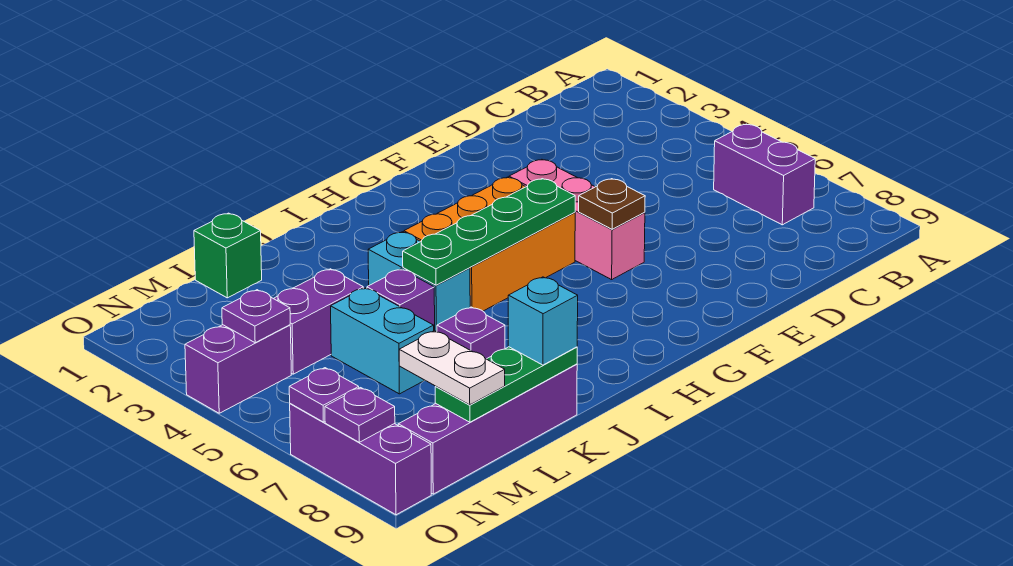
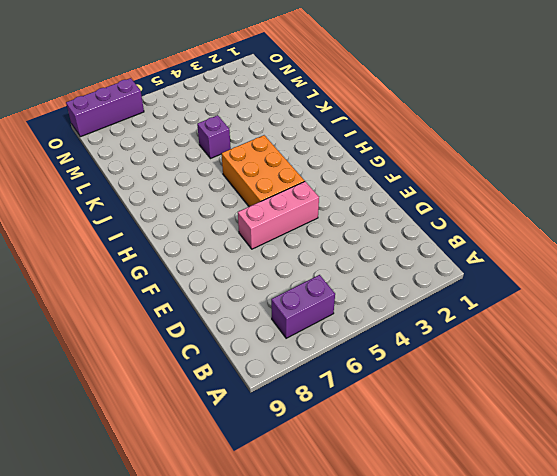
none -> cyan brick J4:J5 level 1
none -> purple brick K7 level 1
none -> purple brick K9:N9 level 1

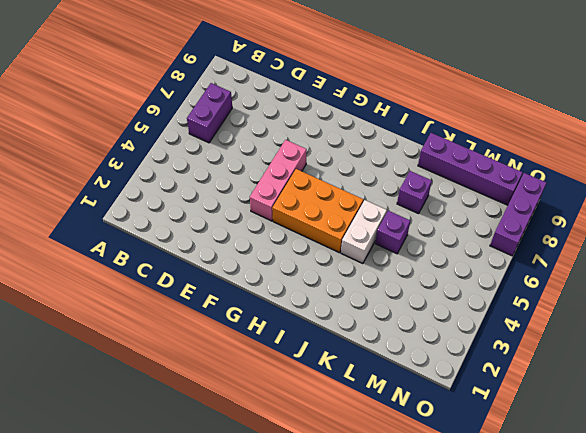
white brick J4:J5 level 1 -> cyan brick J4:J5 level 1
none -> green brick L1 level 1
none -> purple brick L4:M4 level 1
none -> cyan brick L5:L6 level 1

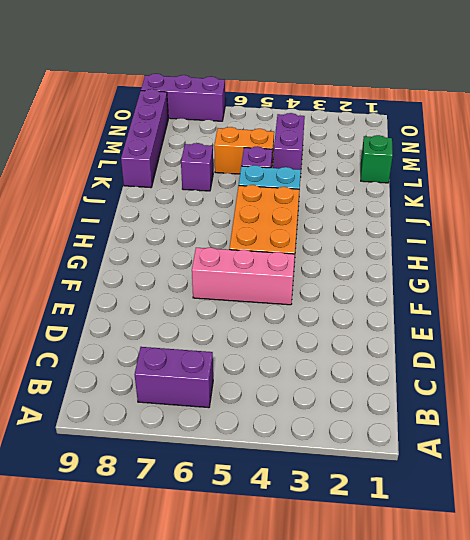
orange brick L5:L6 level 1 -> cyan brick L5:L6 level 1
none -> purple brick N4:O4 level 1
none -> brown plate F6 level 2
none -> green plate G5:J5 level 2

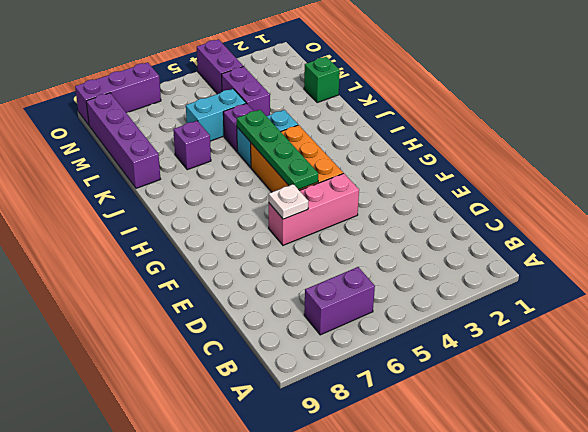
white plate F6 level 2 -> brown plate F6 level 2
none -> green plate K9:M9 level 2
none -> purple plate N4 level 2
none -> purple plate O7 level 2

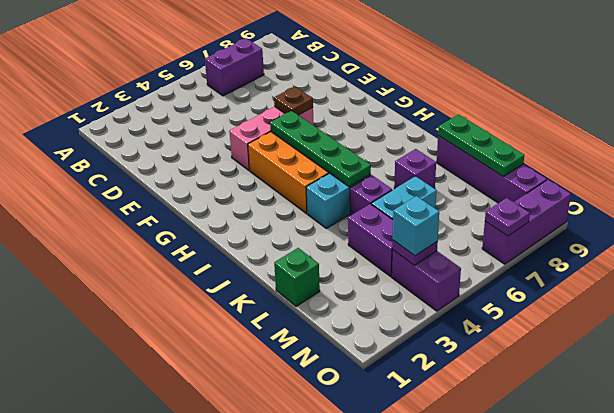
cyan brick N4 level 3 -> cyan brick K9 level 3
none -> purple plate O8 level 2
none -> white plate M8:M9 level 3

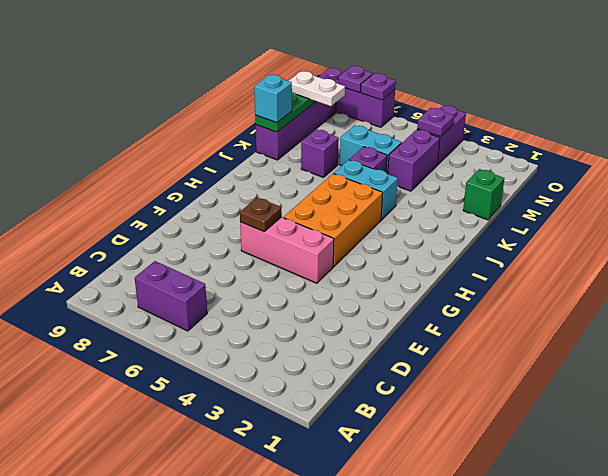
none -> green plate G5:J5 level 2

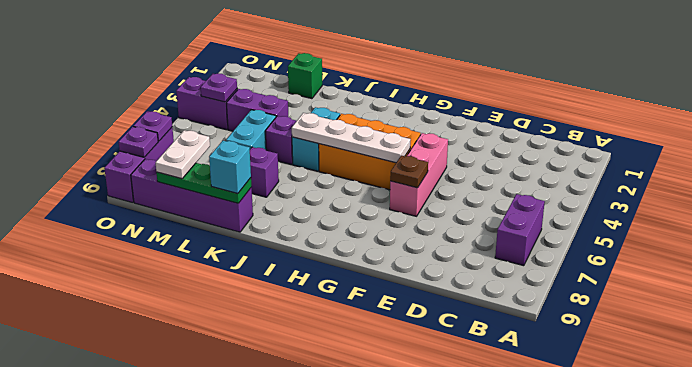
white plate G5:J5 level 2 -> green plate G5:J5 level 2

